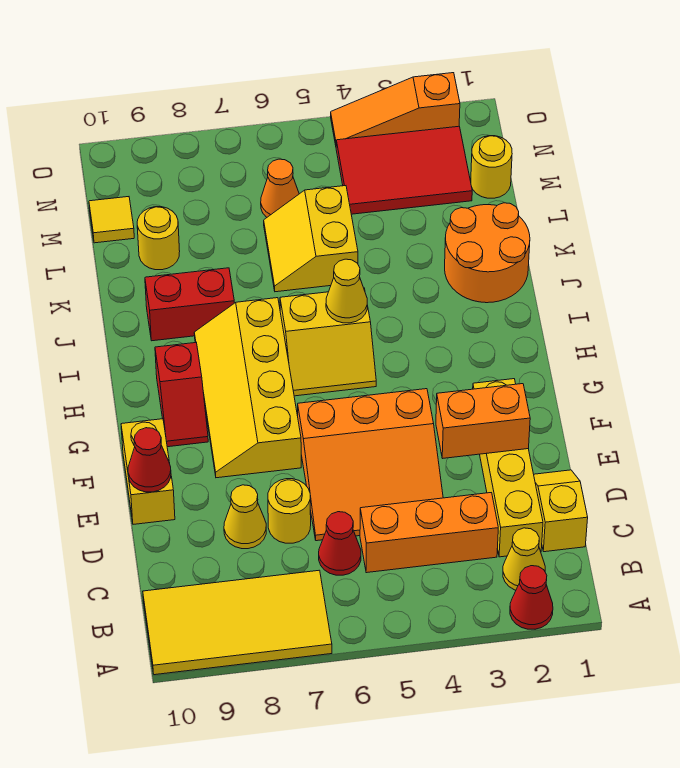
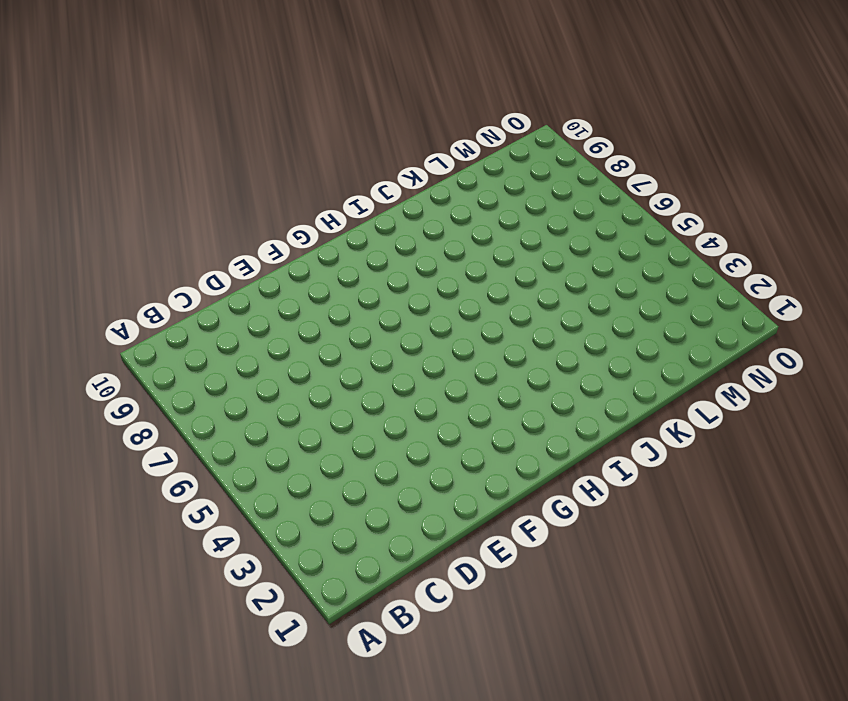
none -> red cone A2 level 1
none -> yellow tile A7:B10 level 1
none -> yellow cone B2 level 1

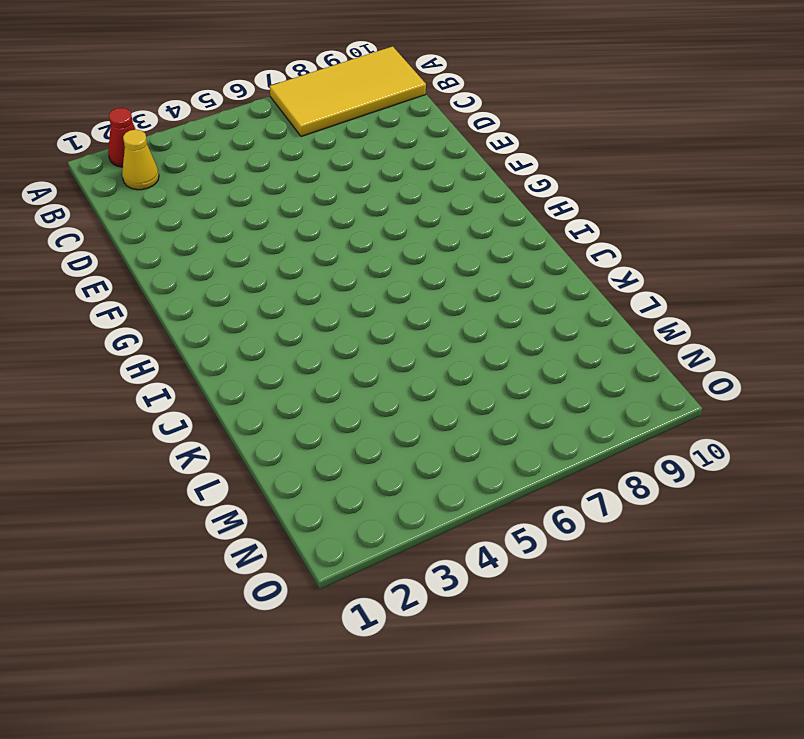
none -> yellow slope C1:D1 level 1 top C
none -> yellow brick C2:F2 level 1
none -> orange brick C3:C5 level 1

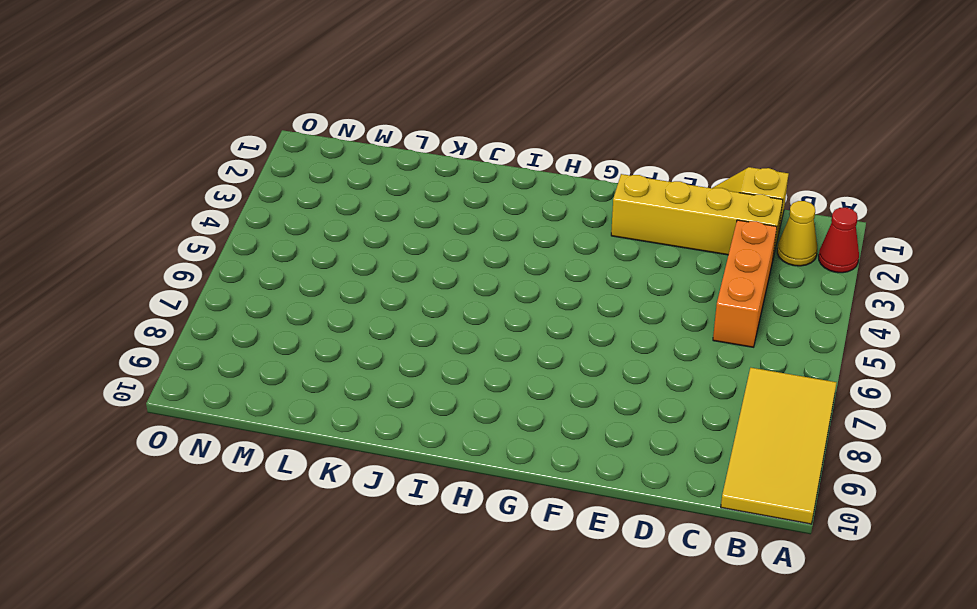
none -> red cone C6 level 1
none -> orange slope D4:F6 level 1 top F
none -> yellow round brick D7 level 1

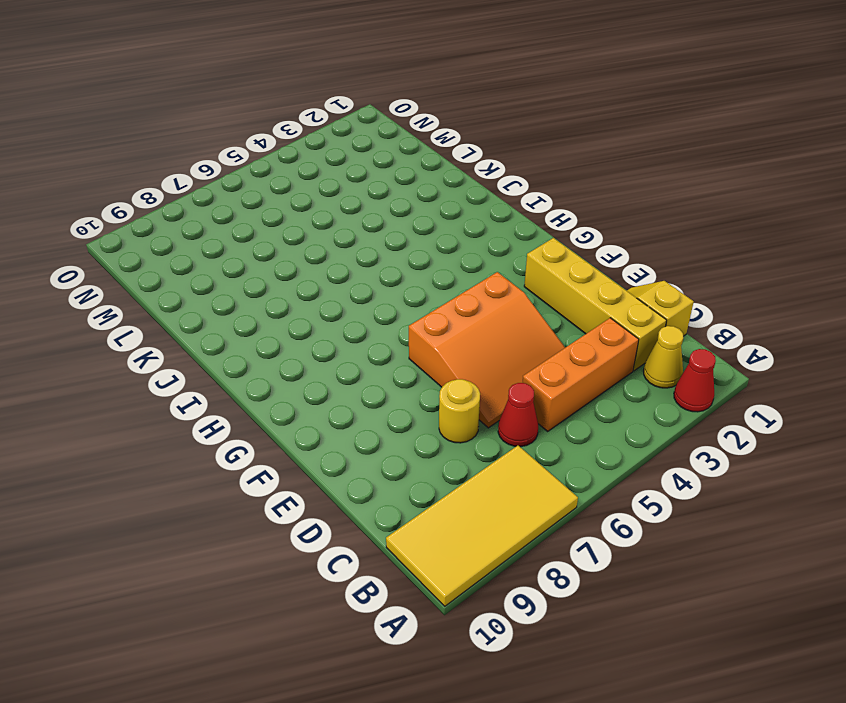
none -> yellow cone D8 level 1
none -> yellow brick E10:F10 level 1
none -> yellow slope F7:I8 level 1 top 7

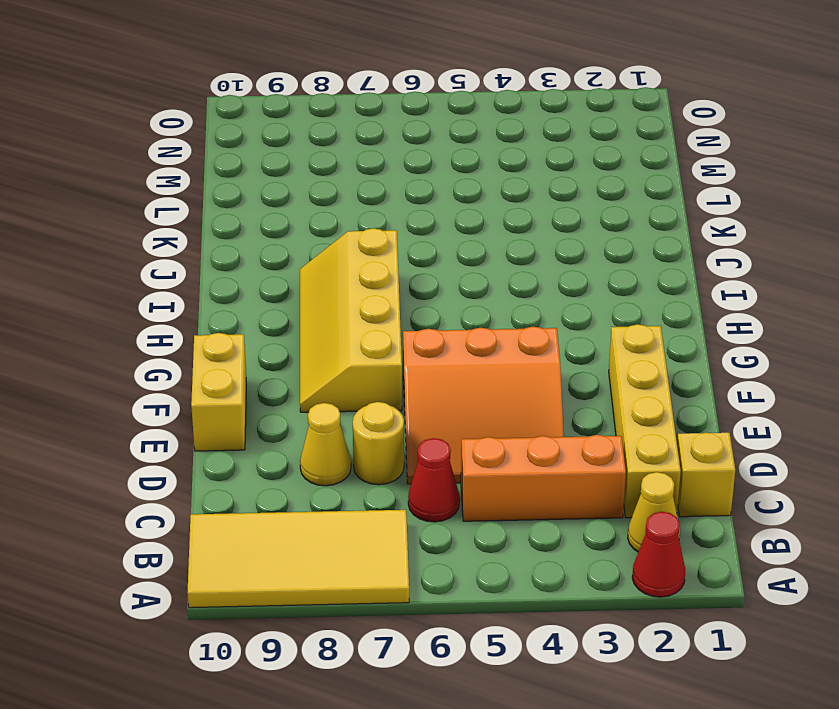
none -> red slope G9:H9 level 1 top H
none -> yellow slope H5:I6 level 1 top I
none -> orange round brick J1:K2 level 1

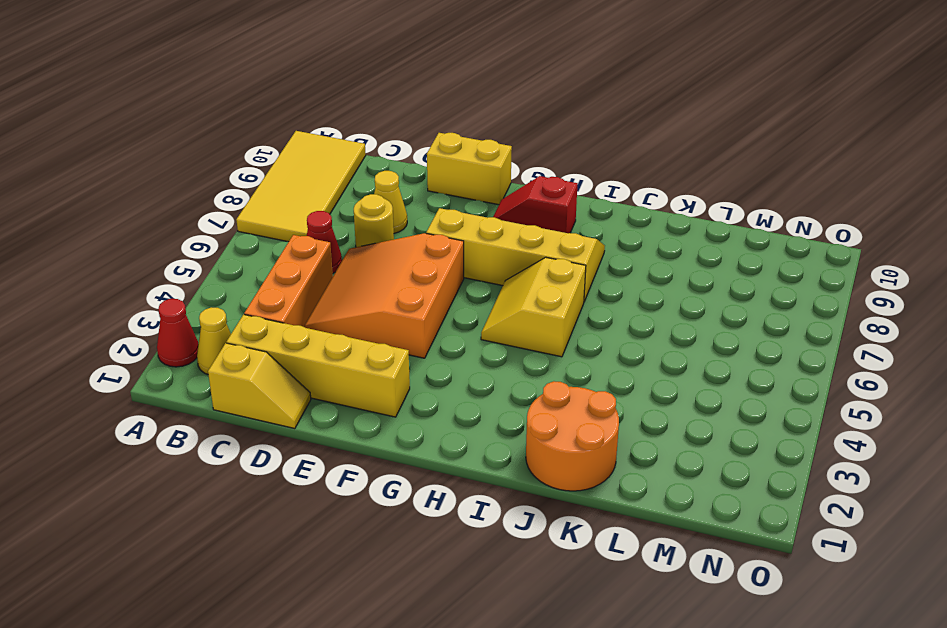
none -> red brick J8:J9 level 1
none -> yellow slope K5:L6 level 1 top 5
none -> yellow round brick L9 level 1

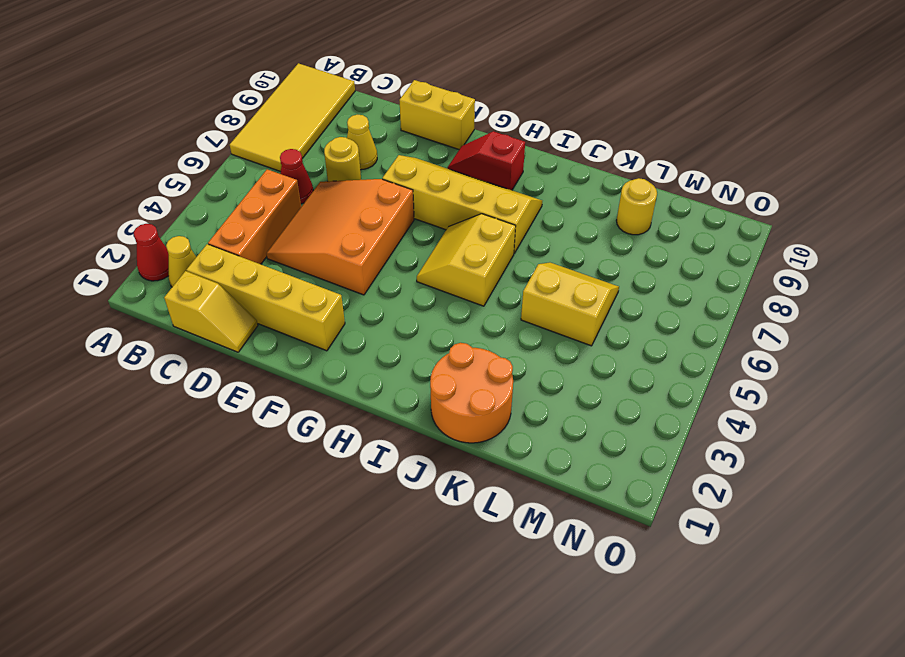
none -> red brick J8:J9 level 1
none -> yellow round brick M1 level 1
none -> red tile M2:N4 level 1

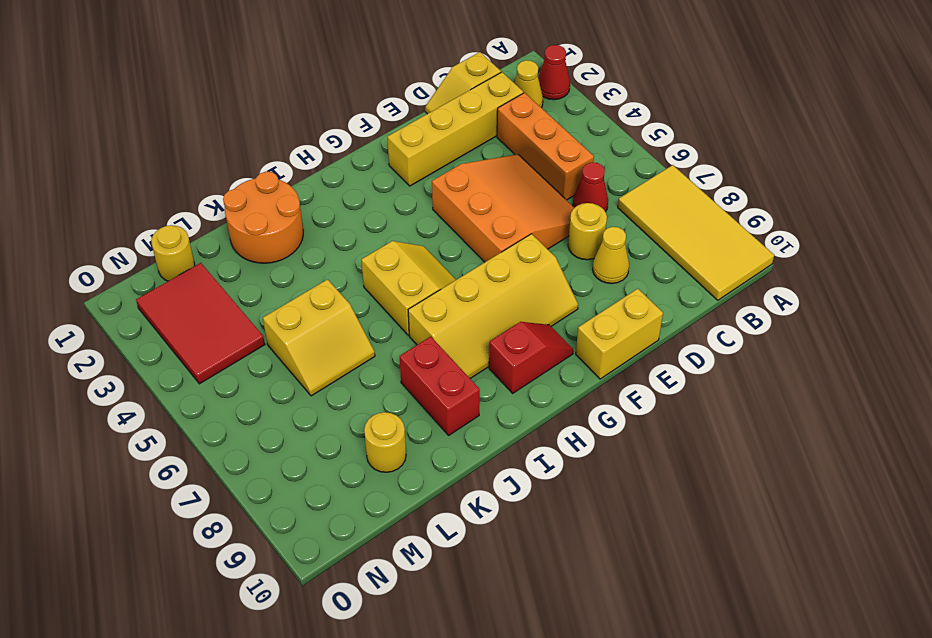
none -> orange cone M6 level 1
none -> yellow tile M10 level 1
none -> orange slope O2:O4 level 1 top 2

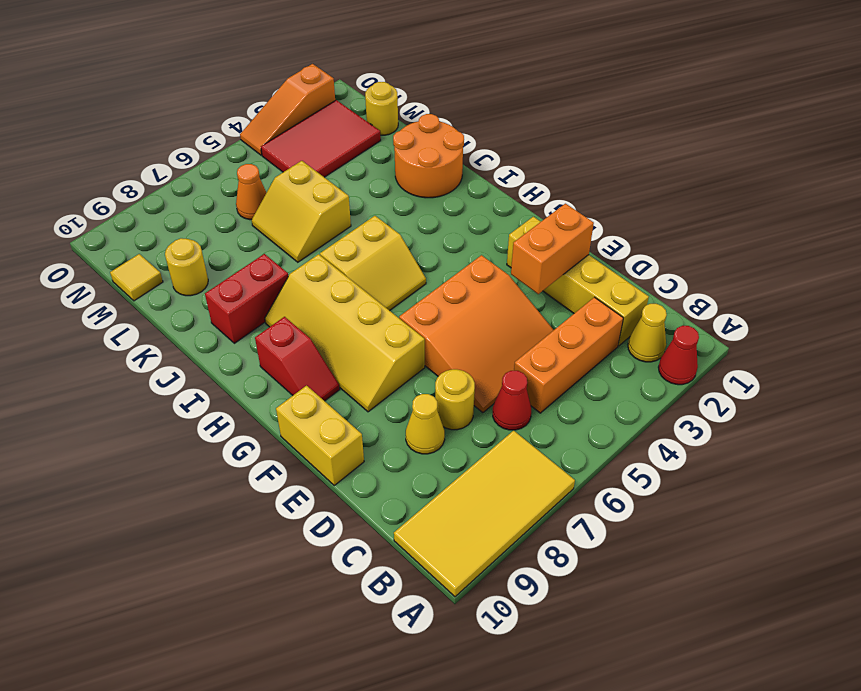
none -> yellow slope C1:D1 level 1 top C
none -> red cone E10 level 2
none -> yellow cone I5 level 2

